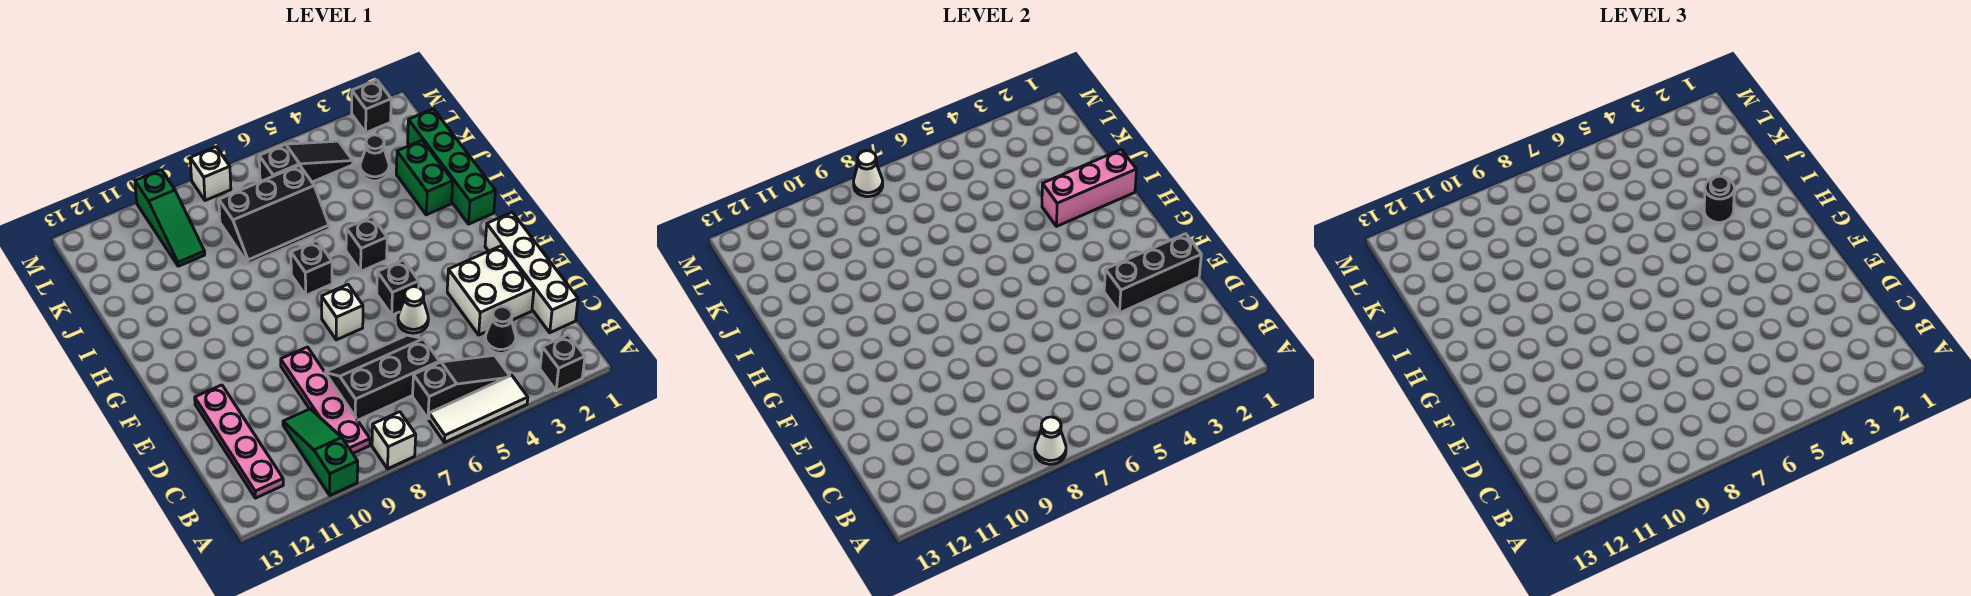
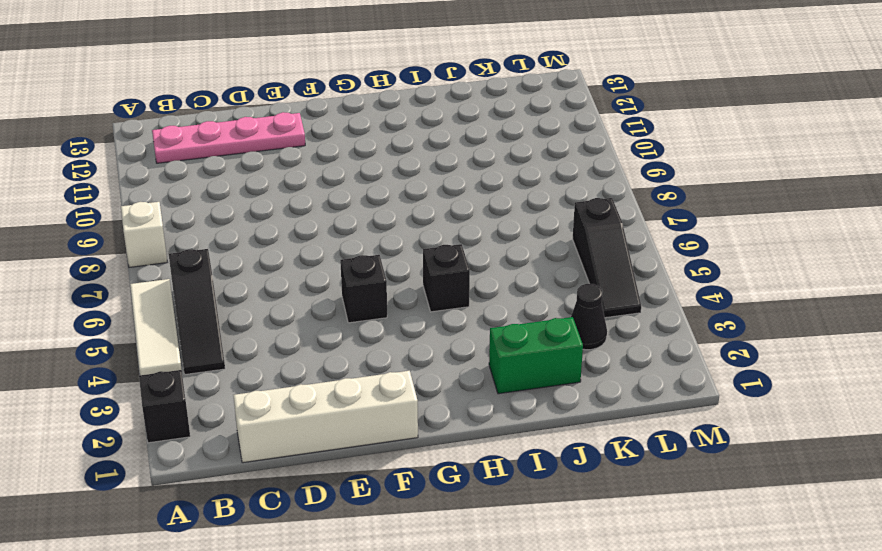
none -> green slope A10:C10 level 1 top A
none -> pink plate B9:E9 level 1
none -> black cone C3 level 1

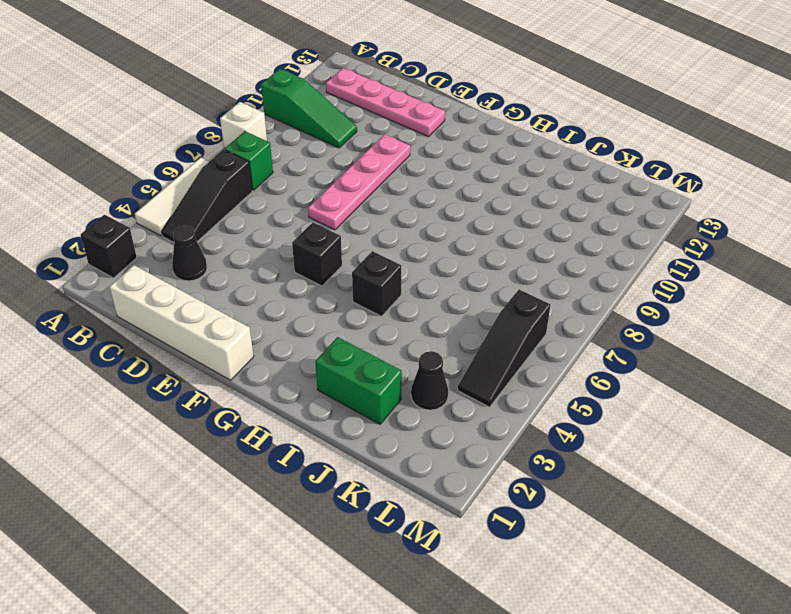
green brick B7 level 1 -> none
pink plate E7:E10 level 1 -> pink plate B9:E9 level 1
none -> black slope C6:D8 level 1 top C
none -> white brick D2:E3 level 1
none -> white cone E5 level 1

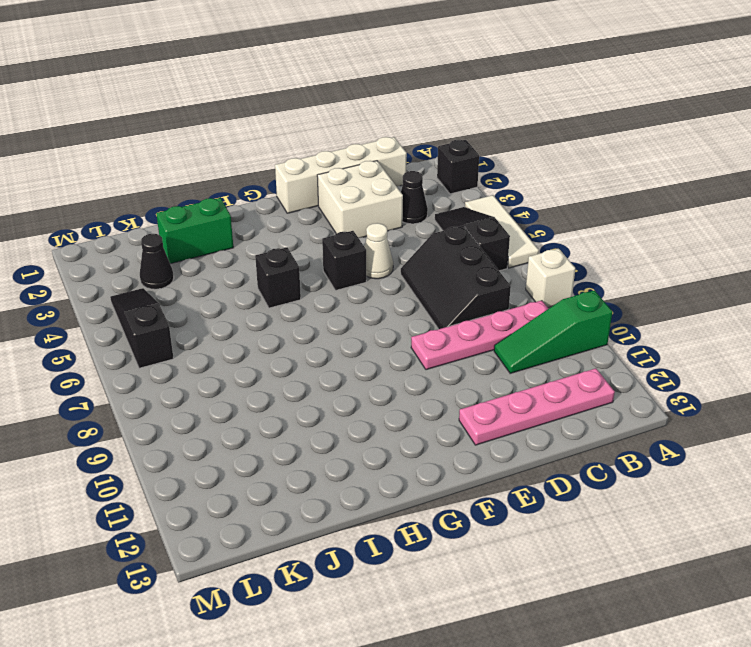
none -> white brick F7 level 1
none -> green brick H1:K1 level 1
none -> black brick H7 level 1

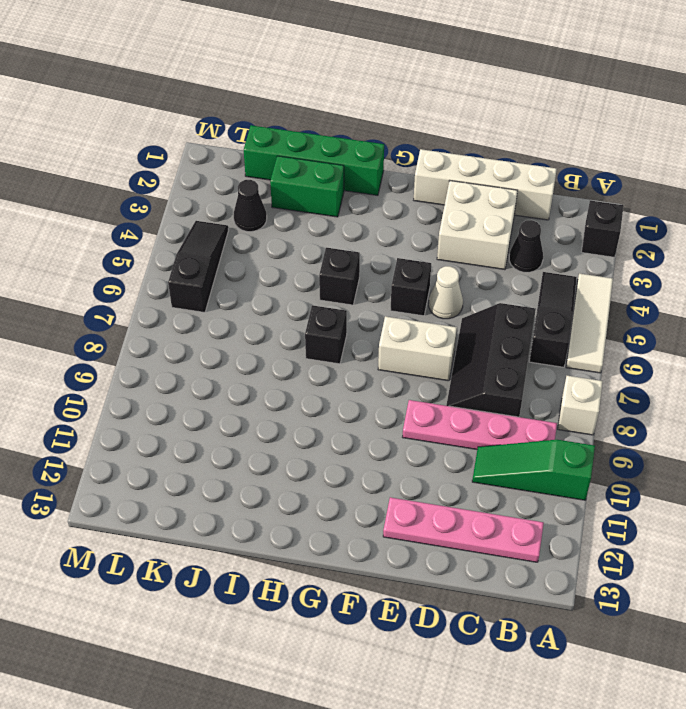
white brick E7:F7 level 1 -> white brick F7 level 1
none -> black slope J6:K8 level 1 top K
none -> green slope K10:M10 level 1 top M
none -> black brick M2 level 1

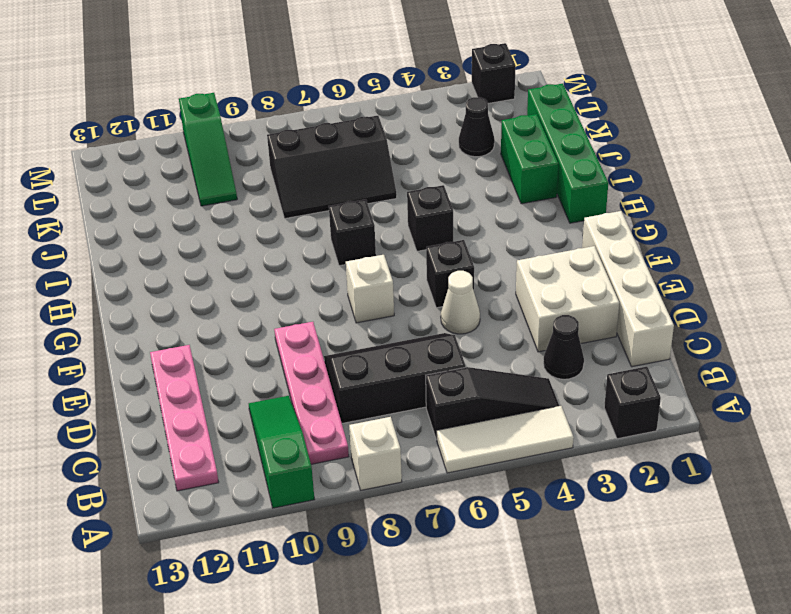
none -> black slope L4:L6 level 1 top 6
none -> white brick M8 level 1
none -> white cone A8 level 2

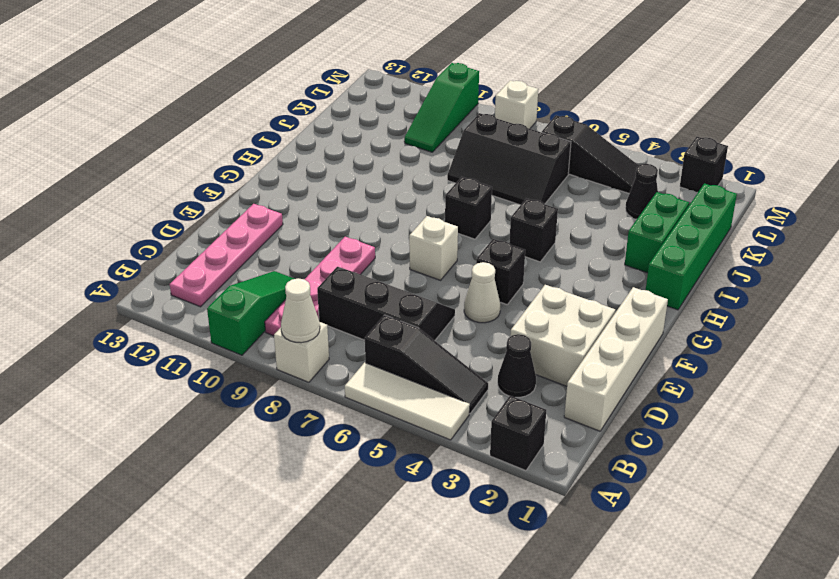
none -> black brick E1:E3 level 2
none -> pink brick I1:I3 level 2
none -> white cone M8 level 2

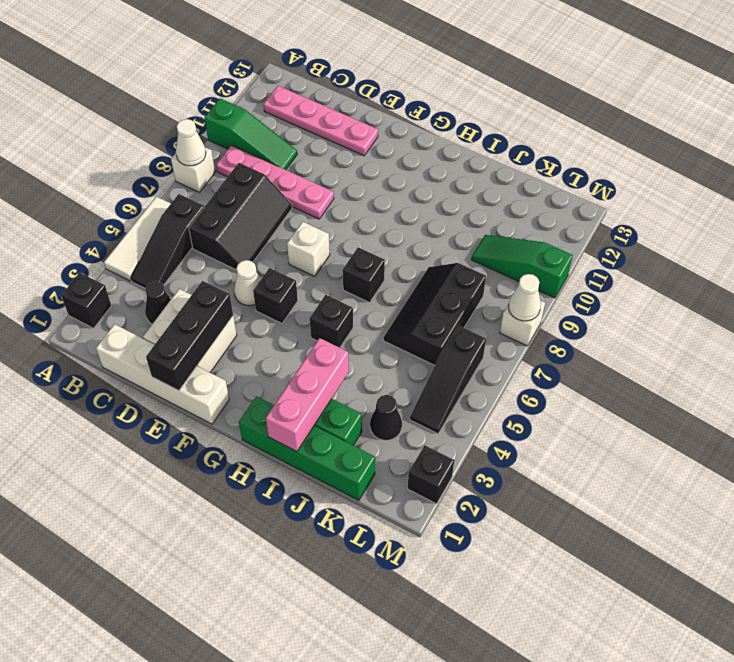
none -> black round brick I3 level 3

